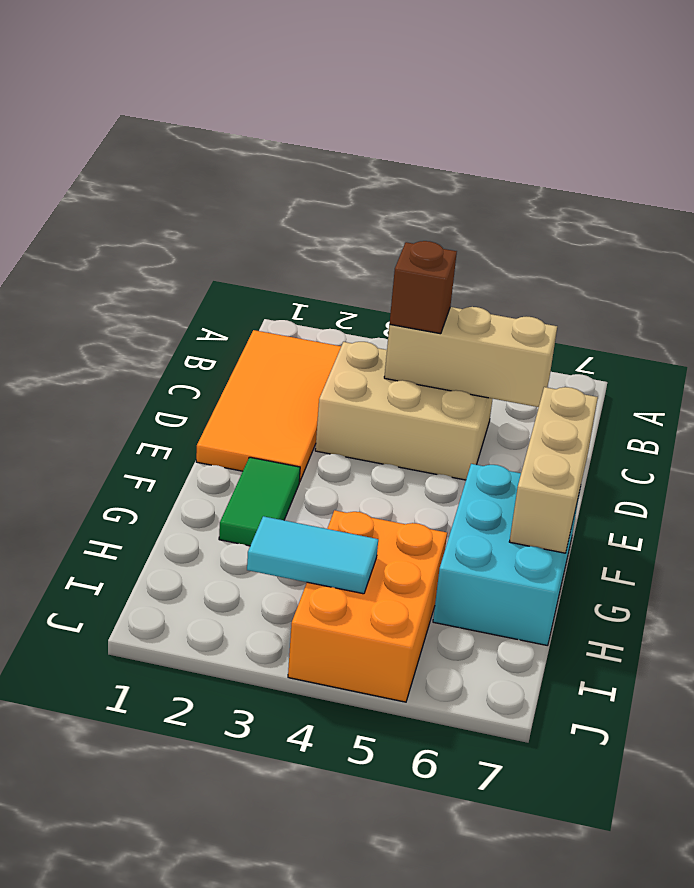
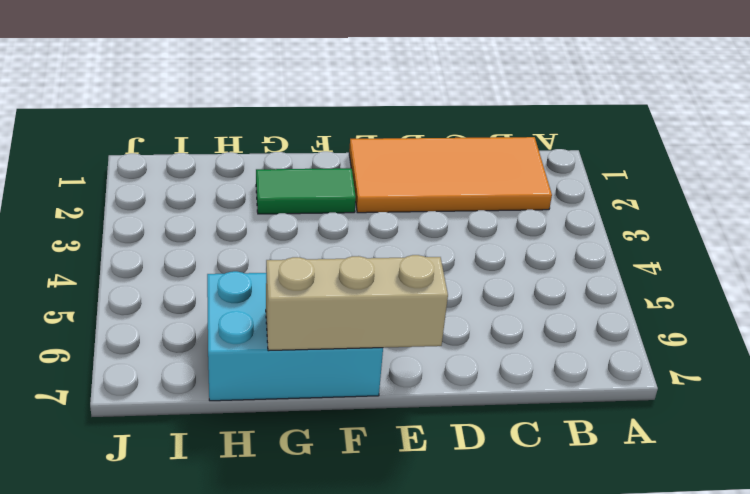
none -> tan brick C3:D5 level 1
none -> orange brick H4:J5 level 1

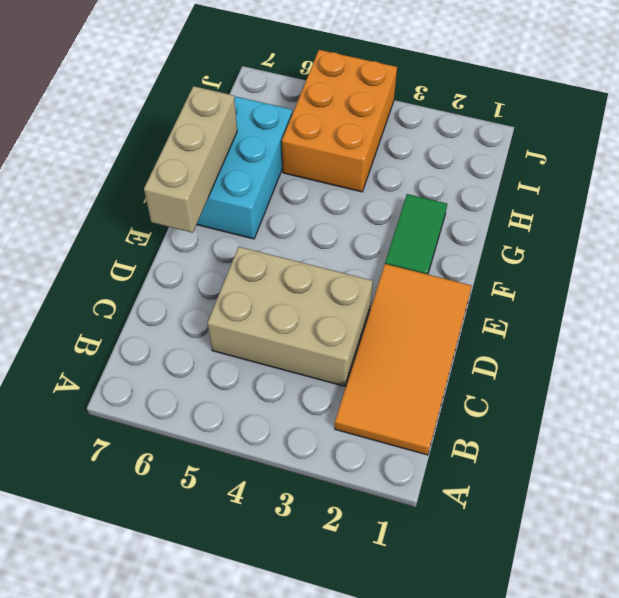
none -> tan brick C4:C6 level 2
none -> cyan tile I3:I4 level 2

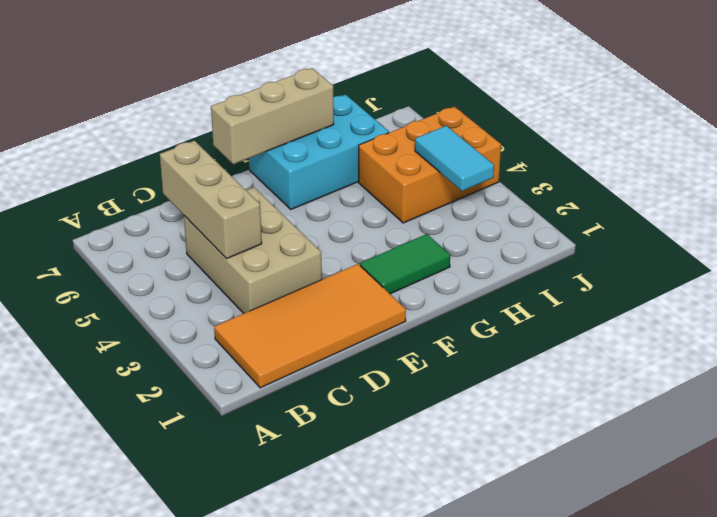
none -> brown brick C4 level 3

